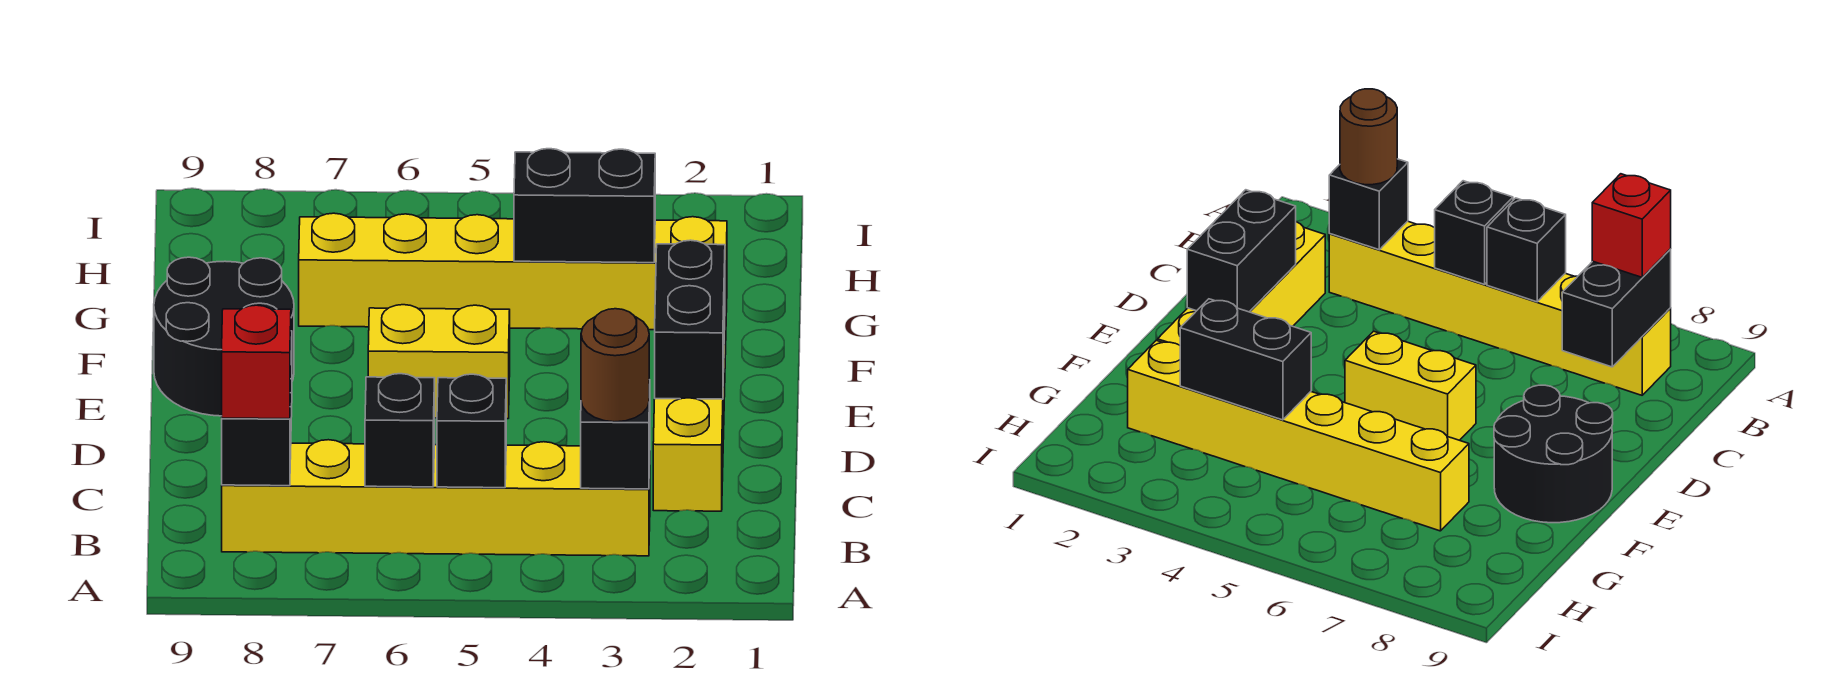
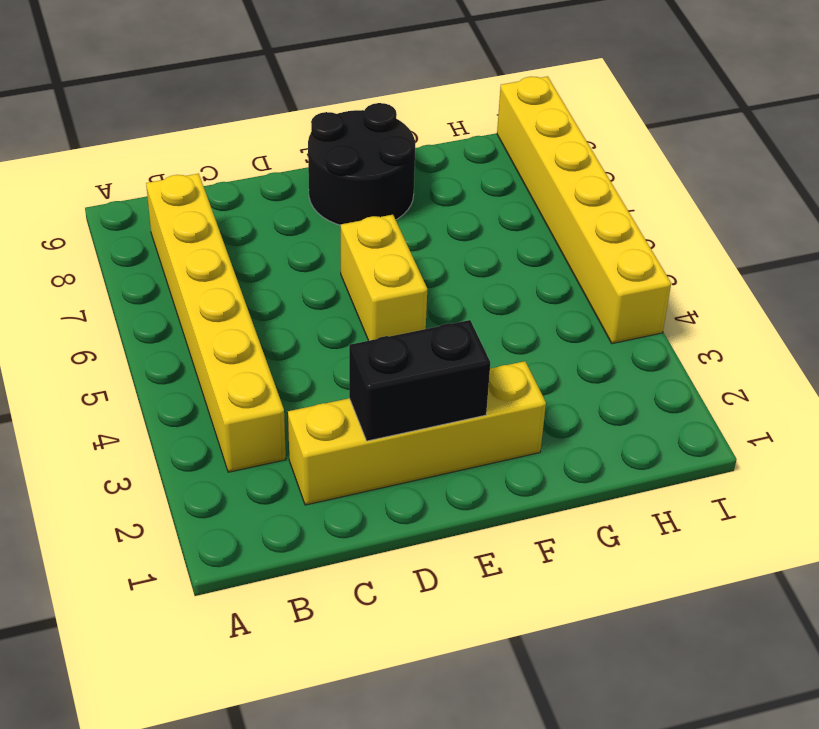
yellow brick I4:I9 level 1 -> yellow brick G2:G7 level 1
none -> black brick B3 level 2
none -> black brick B5 level 2
none -> black brick B6 level 2

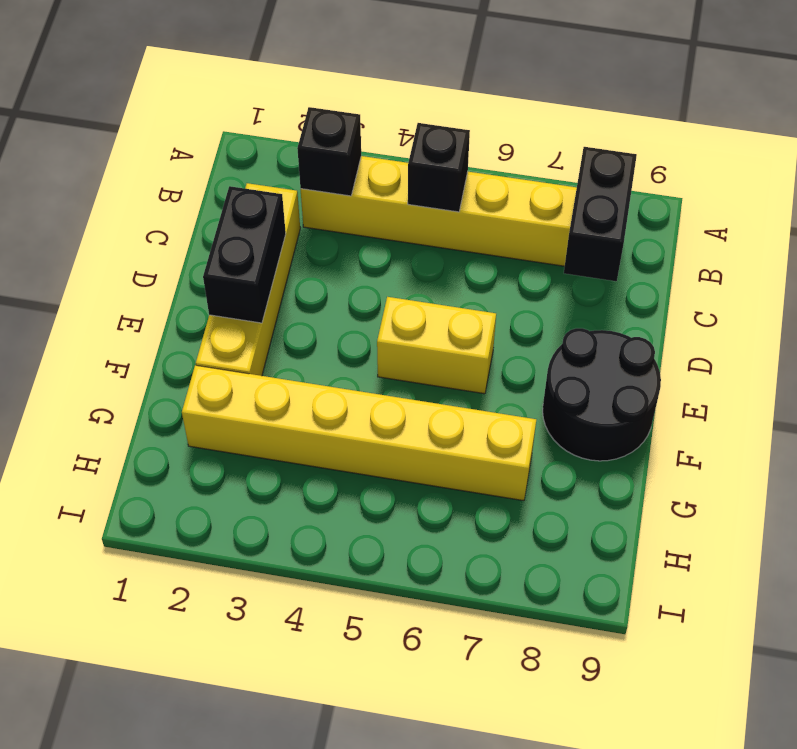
none -> black brick B6 level 2
none -> black brick G3:G4 level 2
none -> brown round brick B3 level 3

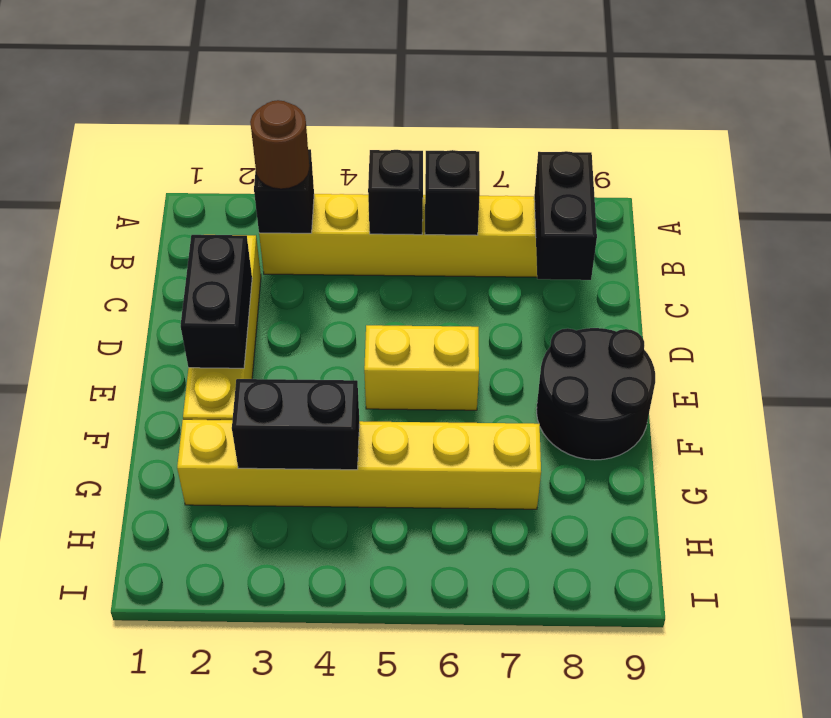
none -> red brick B8 level 3

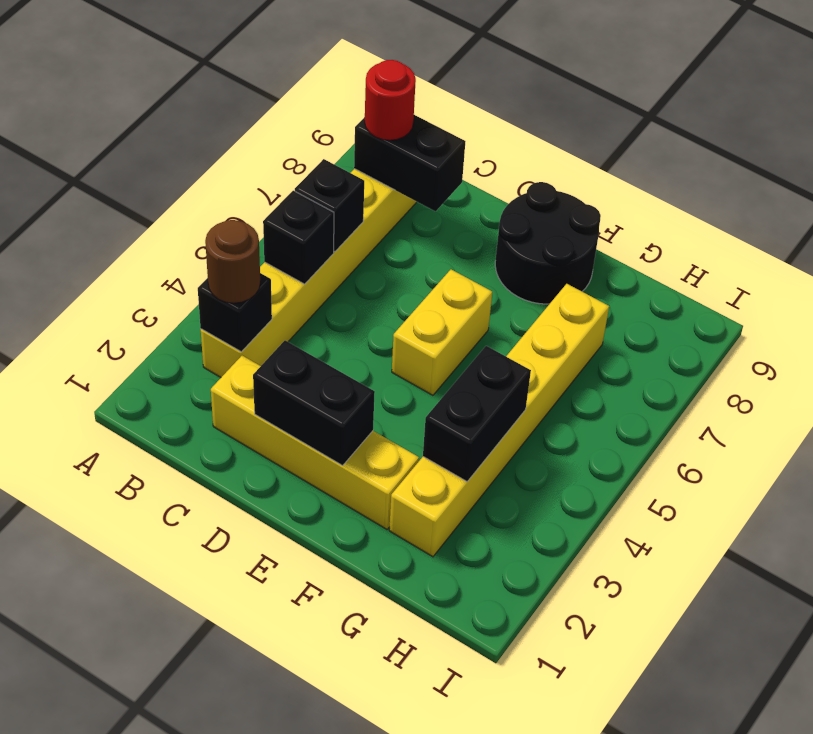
red round brick B8 level 3 -> red brick B8 level 3

